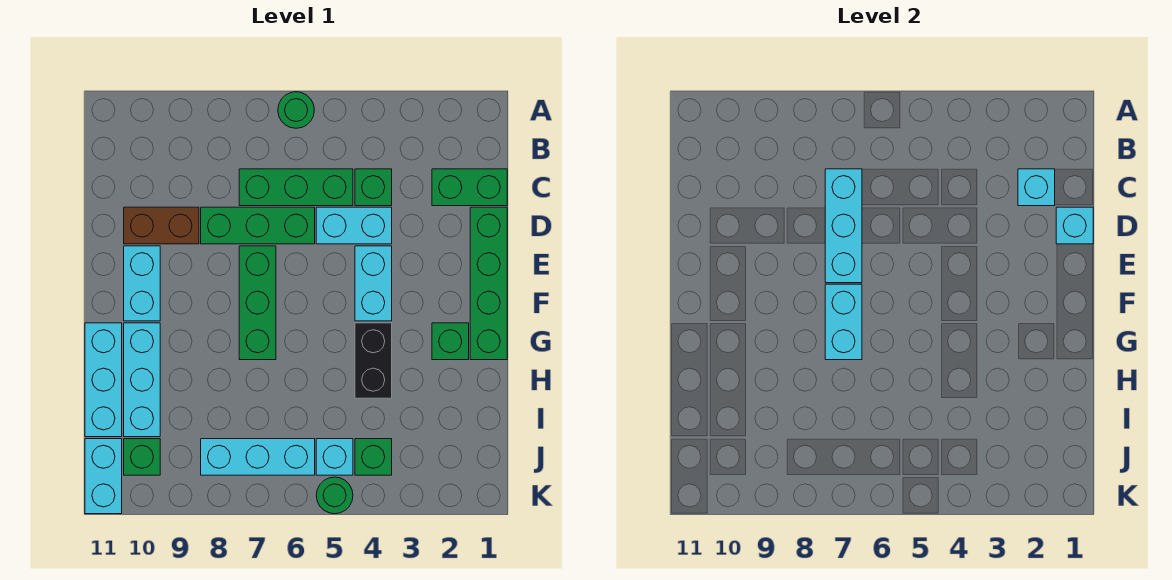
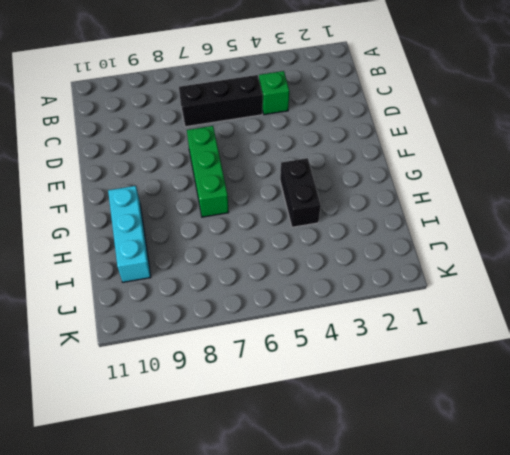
black brick C5:C7 level 1 -> green brick C5:C7 level 1
none -> green round brick A6 level 1
none -> green brick C1:C2 level 1
none -> green brick D1:G1 level 1

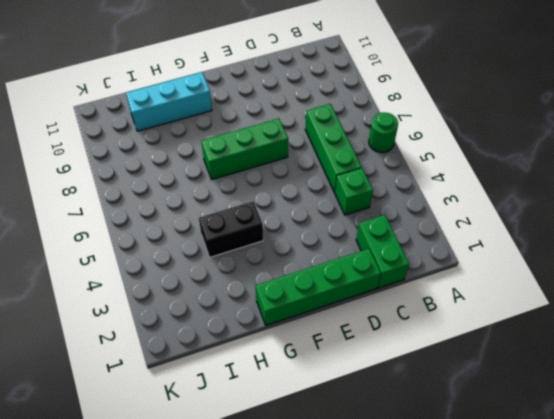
none -> cyan brick D4:D5 level 1
none -> green brick D6:D8 level 1
none -> brown brick D9:D10 level 1

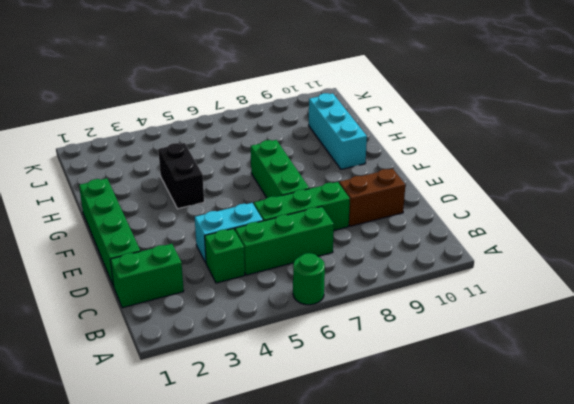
none -> cyan brick E4:F4 level 1
none -> cyan brick E10:F10 level 1
none -> green brick G2 level 1

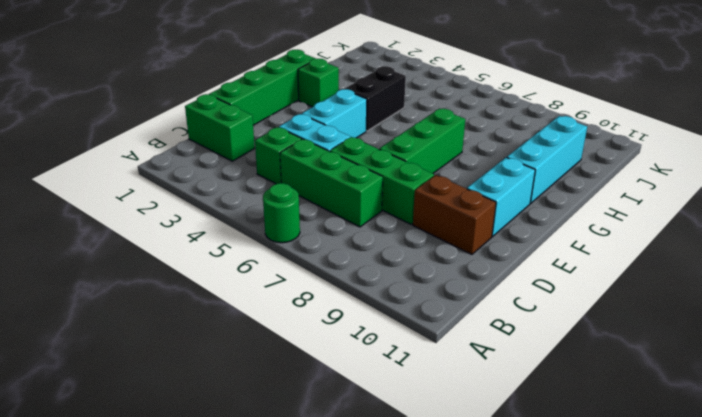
none -> cyan brick G11:I11 level 1
none -> green brick J4 level 1
none -> cyan brick J5 level 1

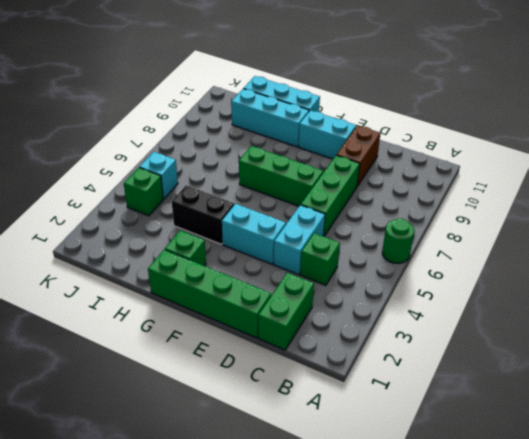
none -> green brick C5:C7 level 1
none -> cyan brick J6:J8 level 1
none -> green brick J10 level 1

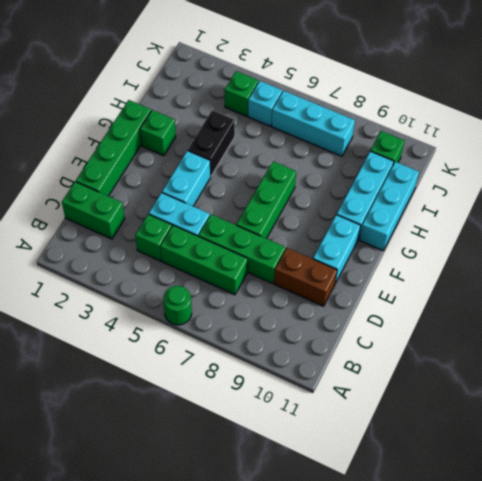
none -> cyan brick J11:K11 level 1
none -> green round brick K5 level 1
none -> cyan brick C2 level 2

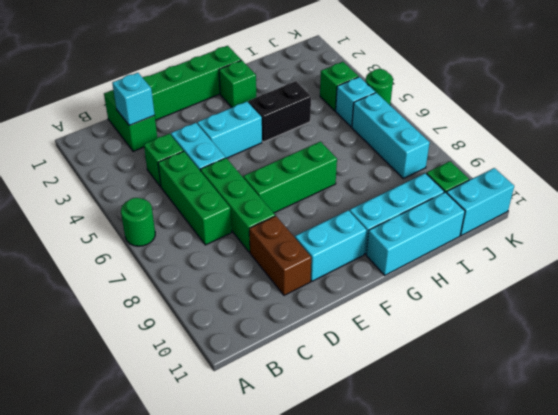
none -> cyan brick C7:E7 level 2
none -> cyan brick D1 level 2
none -> cyan brick F7:G7 level 2

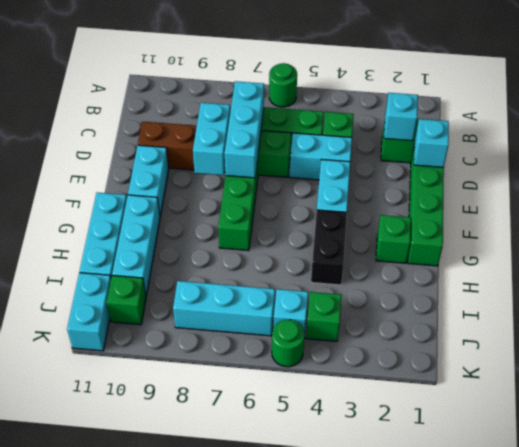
cyan brick D8:E8 level 2 -> cyan brick F7:G7 level 2

